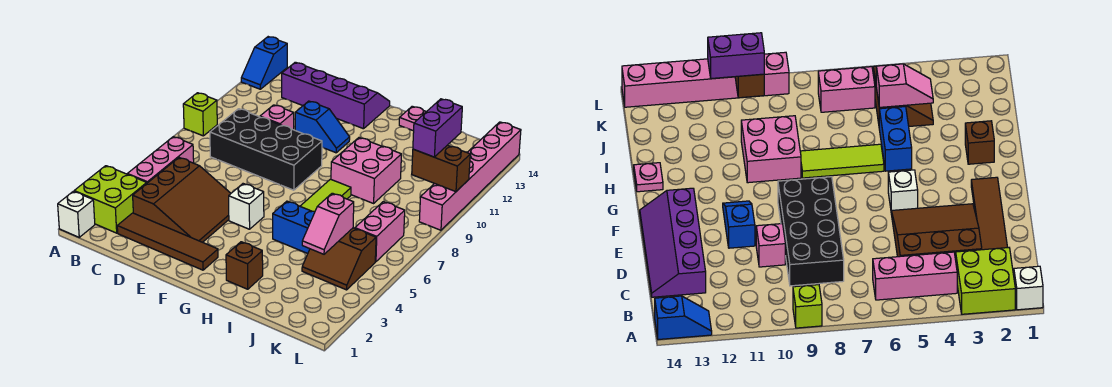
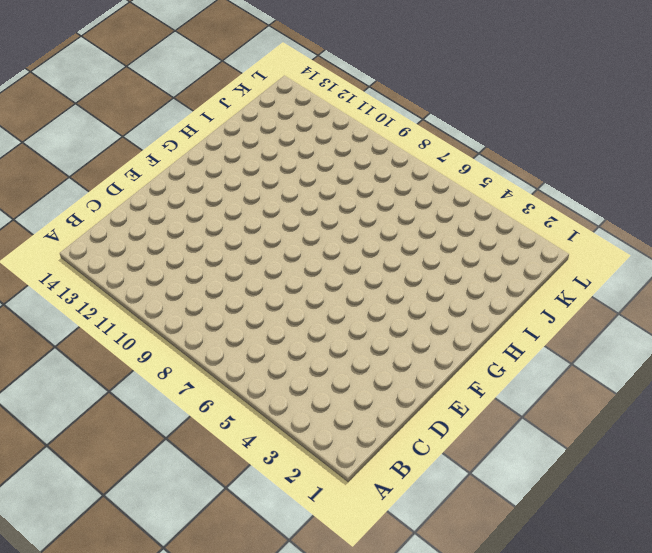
none -> white brick A1 level 1
none -> lime brick A2:B3 level 1
none -> lime brick A9 level 1

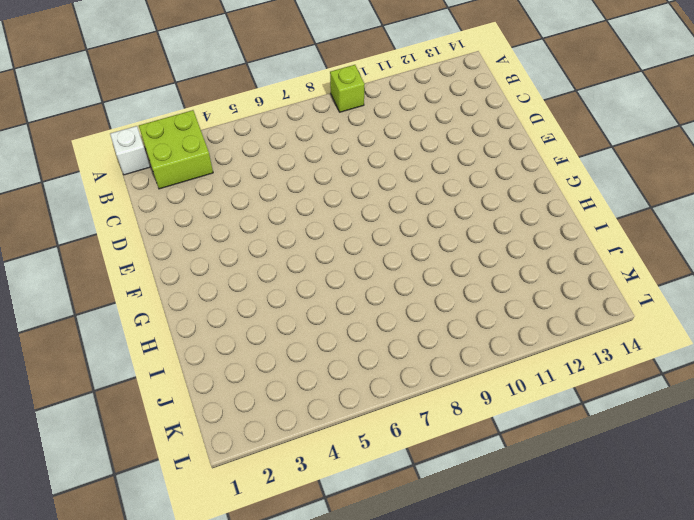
none -> blue slope A13:A14 level 1 top 14
none -> pink brick B4:B6 level 1
none -> brown tile C2:F2 level 1

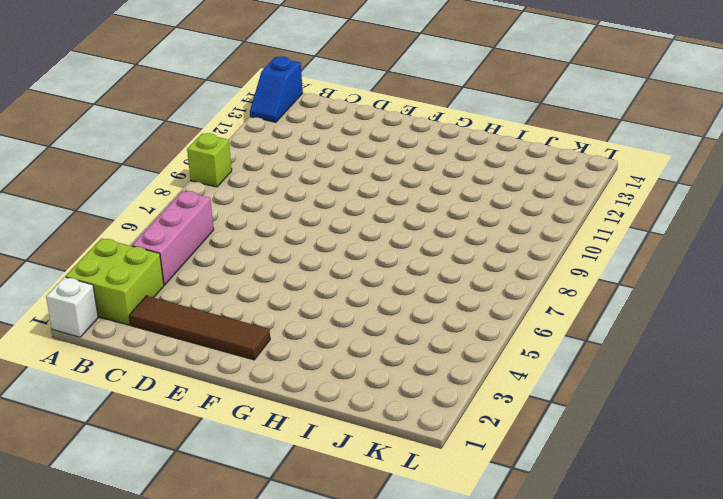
none -> brown slope C3:E5 level 1 top C
none -> black brick C8:F9 level 1
none -> purple slope C13:F14 level 1 top 13

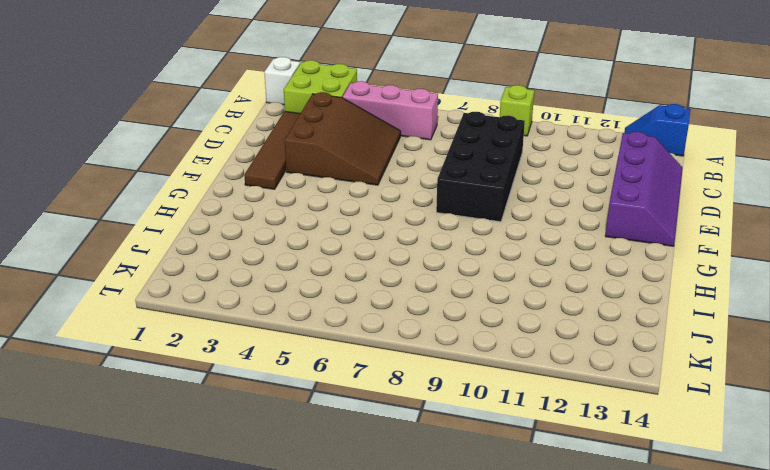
brown slope C3:E5 level 1 top 3 -> brown slope C3:E5 level 1 top C
none -> pink brick D10 level 1
none -> blue slope E11:F11 level 1 top E
none -> white brick F5 level 1

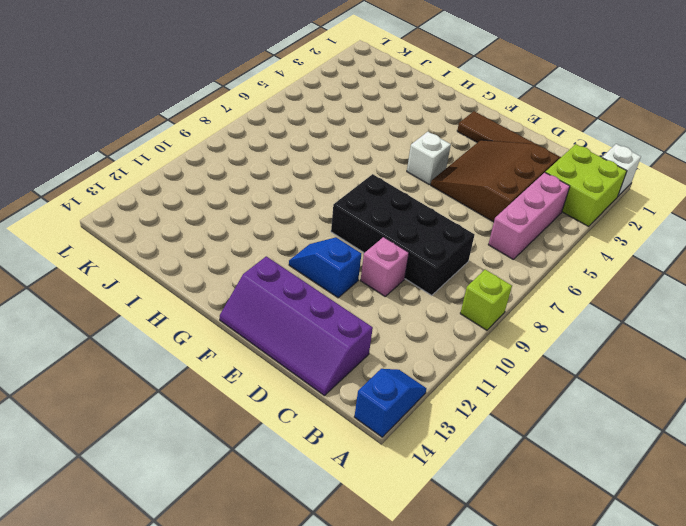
none -> brown brick H2 level 1
none -> blue brick H5:I5 level 1
none -> lime tile H6:H8 level 1

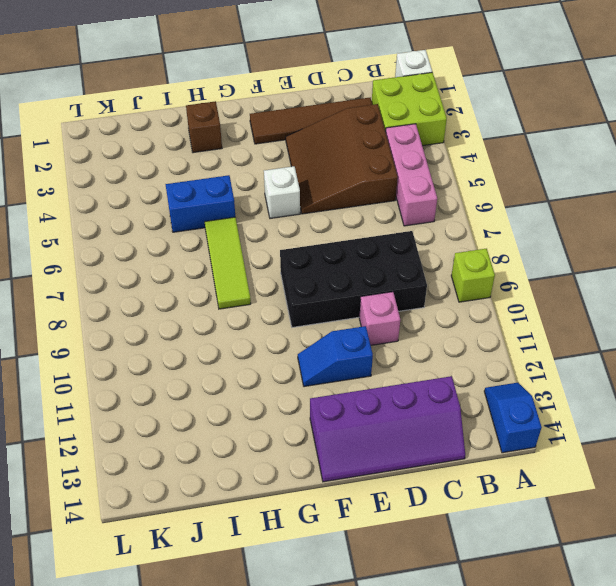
none -> pink brick H9:I10 level 1
none -> pink plate H14 level 1
none -> brown slope J4:K5 level 1 top 5

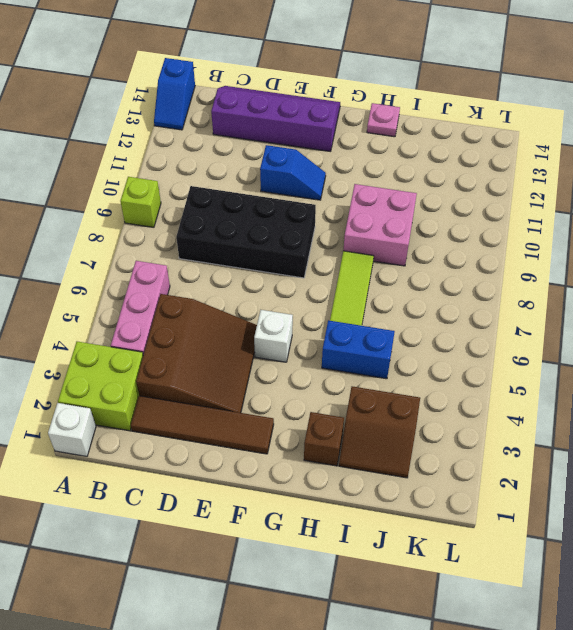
brown slope I2:J3 level 1 top 3 -> brown slope J4:K5 level 1 top 5
none -> pink brick D10 level 1
none -> pink brick K6:K7 level 1
none -> pink brick L9:L14 level 1

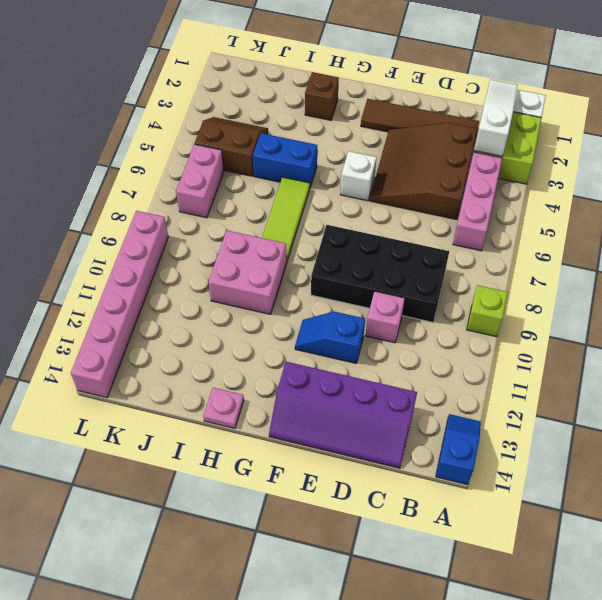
white slope B1:B3 level 2 top 3 -> none
none -> pink slope J4:J5 level 2 top 5
none -> brown brick K10:L10 level 2
none -> purple brick K10:K11 level 3

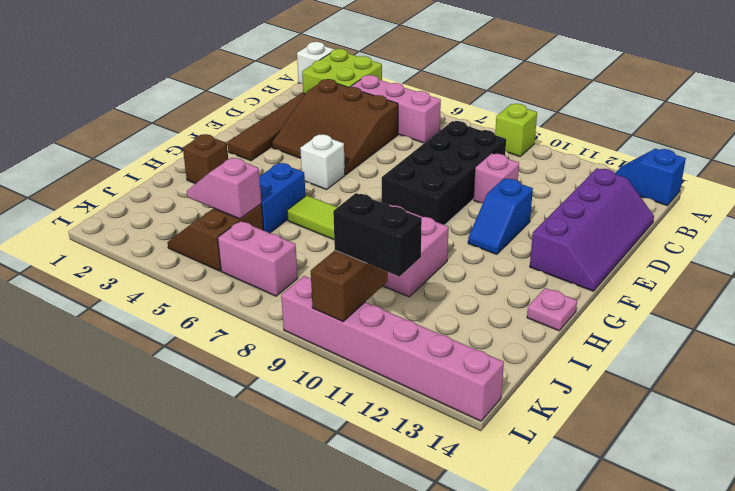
black brick K10:K11 level 3 -> purple brick K10:K11 level 3

